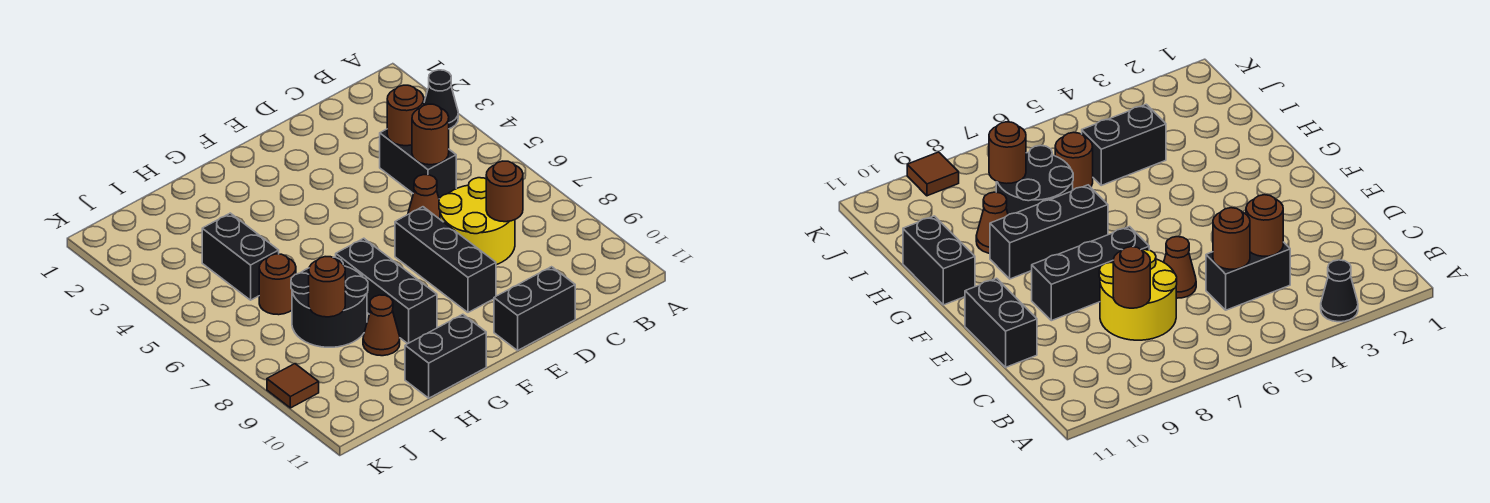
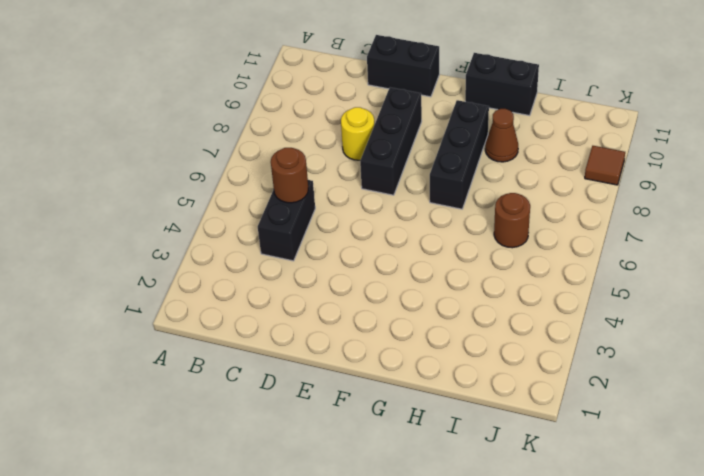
yellow round brick D8 level 1 -> yellow round brick C7:D8 level 1
none -> black cone A3 level 1
none -> brown cone D6 level 1
none -> black round brick H7:I8 level 1

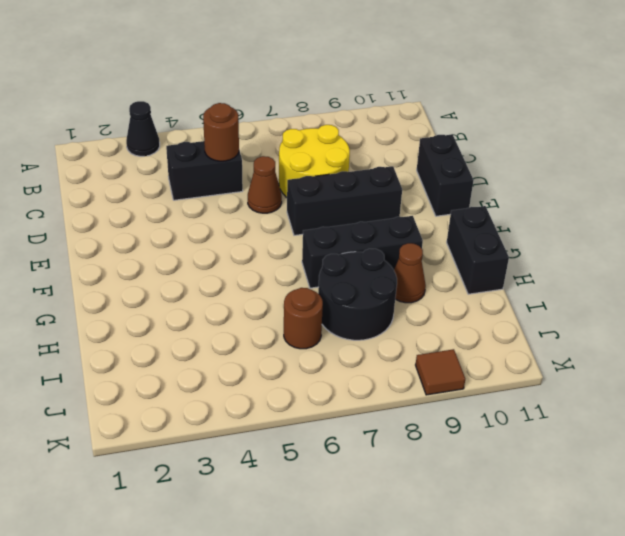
none -> black brick I4:I5 level 1
none -> brown round brick C4 level 2
none -> brown round brick C8 level 2

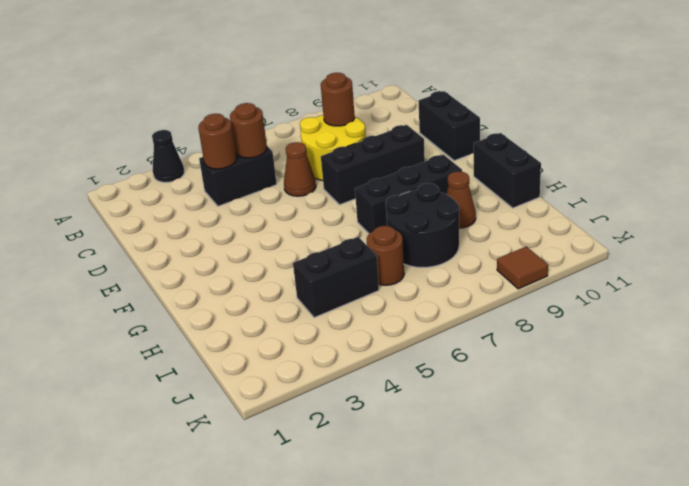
none -> brown round brick I8 level 2

